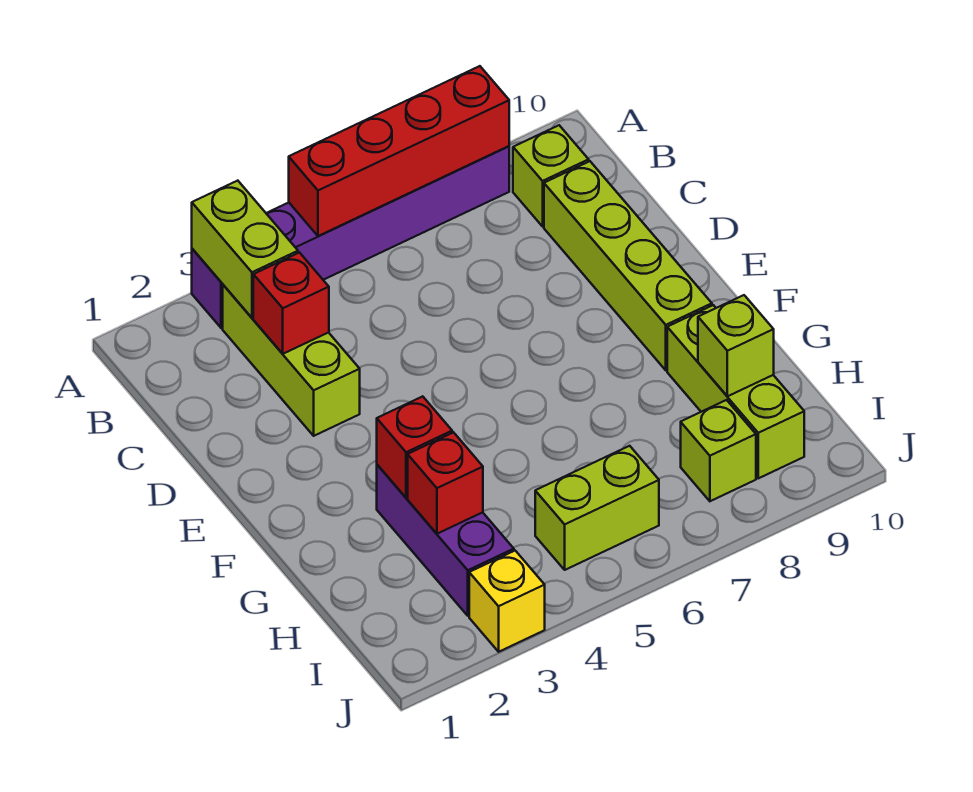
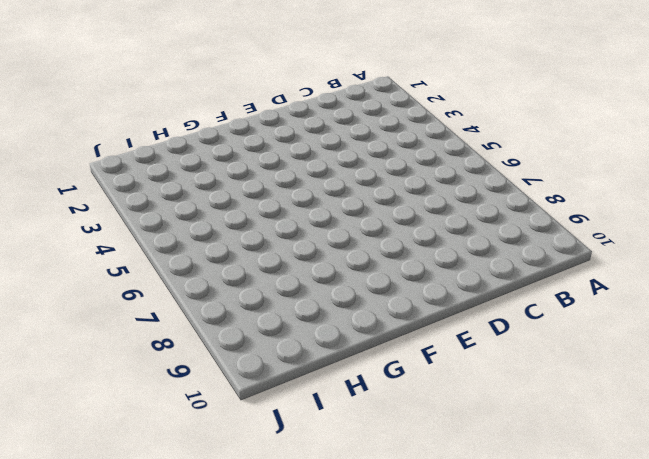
none -> purple brick A3:A8 level 1
none -> lime brick B3:D3 level 1
none -> lime brick B9 level 1

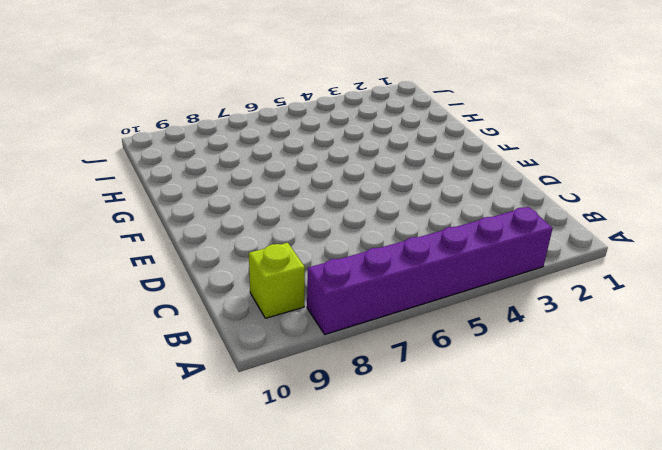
none -> lime brick B3:D3 level 1
none -> lime brick C9:F9 level 1
none -> purple brick G3:I3 level 1

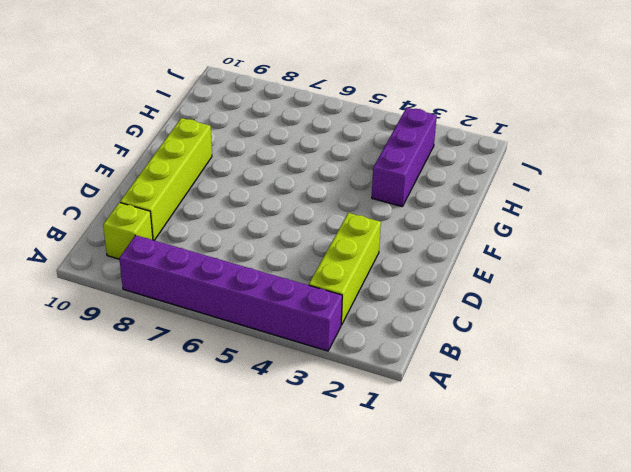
none -> lime brick G9:I9 level 1
none -> lime brick I5:I6 level 1
none -> lime brick I8 level 1

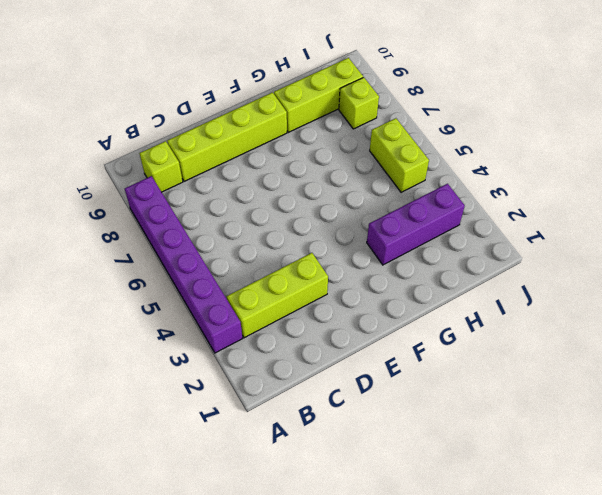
none -> yellow brick J3 level 1
none -> lime brick A3:B3 level 2
none -> red brick A5:A8 level 2

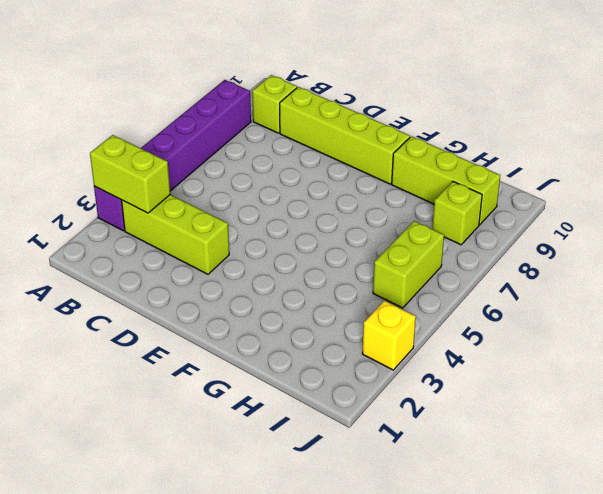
none -> purple brick G3:I3 level 1
none -> red brick A5:A8 level 2
none -> red brick C3 level 2

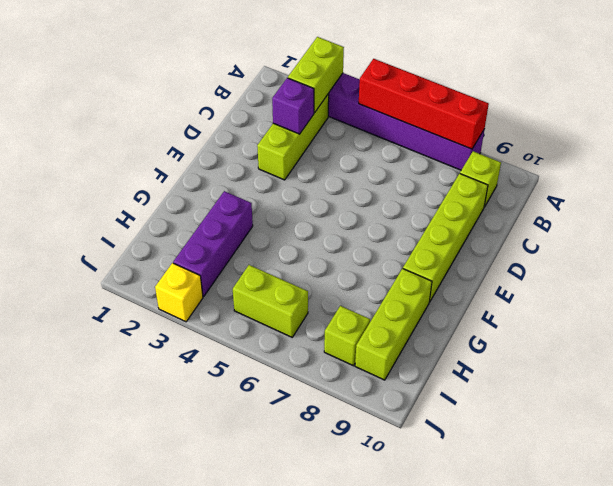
purple brick C3 level 2 -> red brick C3 level 2
none -> red brick G3 level 2
none -> red brick H3 level 2
none -> lime brick H9 level 2

